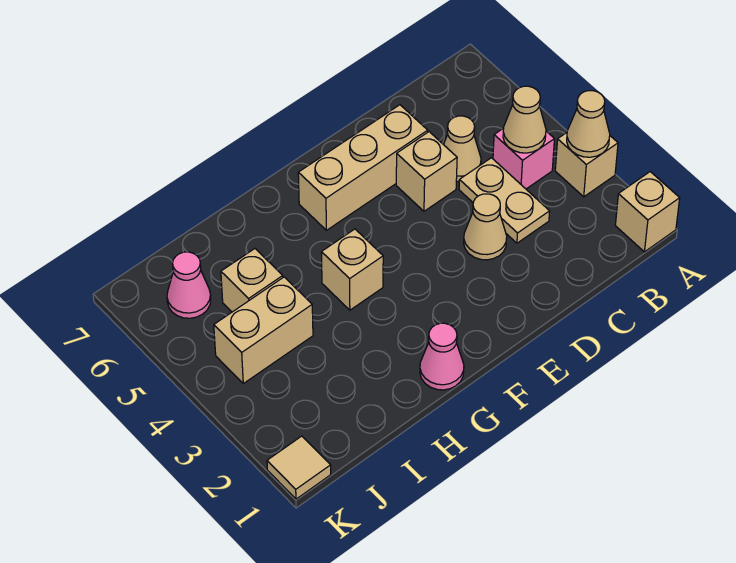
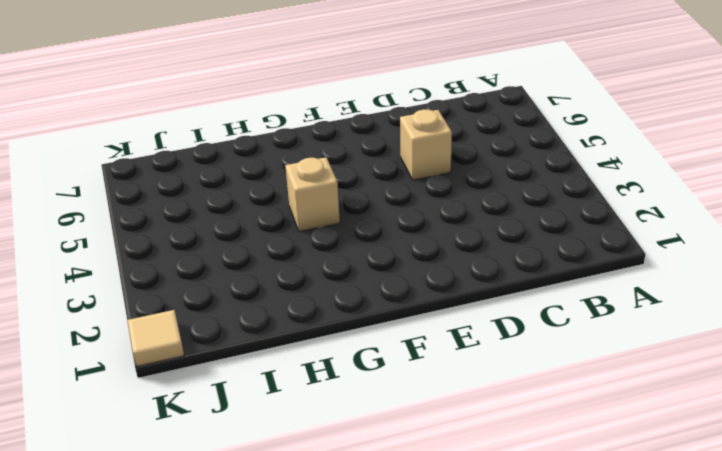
none -> tan brick A1 level 1
none -> tan brick A3 level 1
none -> pink brick B4 level 1

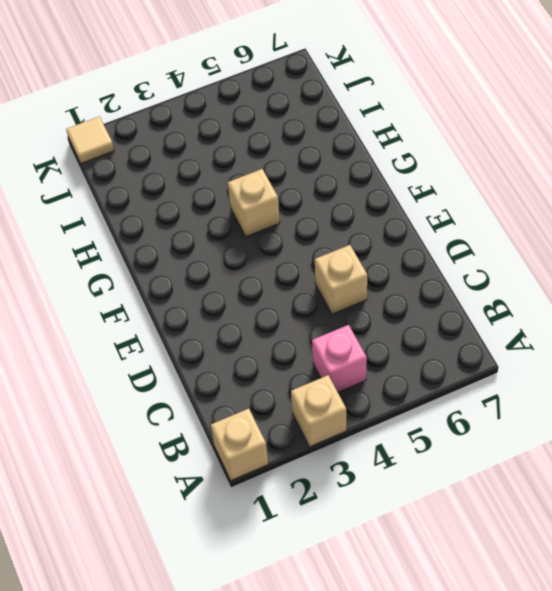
none -> tan plate C3:C4 level 1
none -> tan cone C5 level 1
none -> tan cone D3 level 1

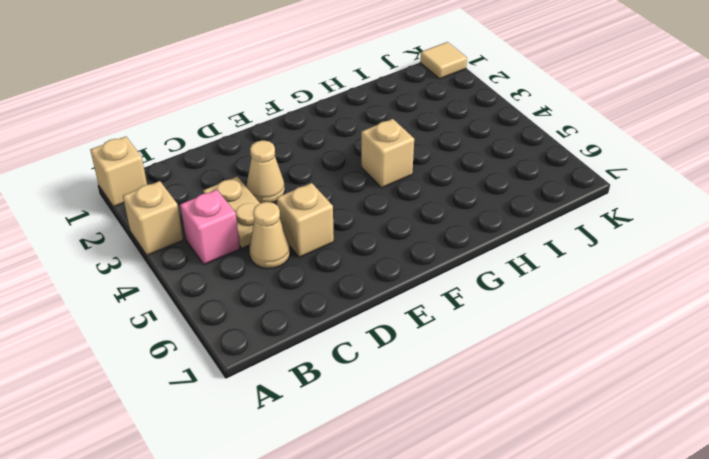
none -> tan brick D6:F6 level 1
none -> pink cone G1 level 1
none -> tan brick I4:J4 level 1

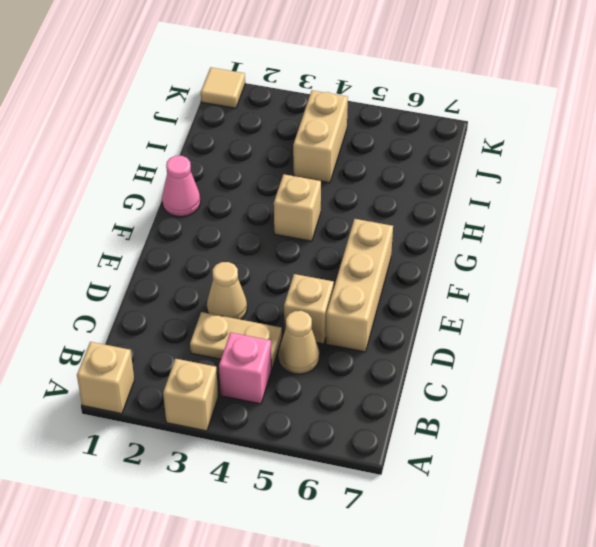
none -> tan brick I5 level 1
none -> pink cone J6 level 1
none -> tan cone A3 level 2

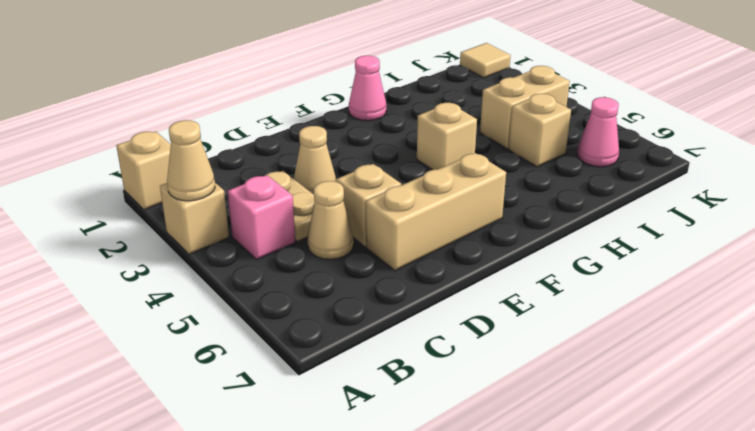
none -> tan cone B4 level 2

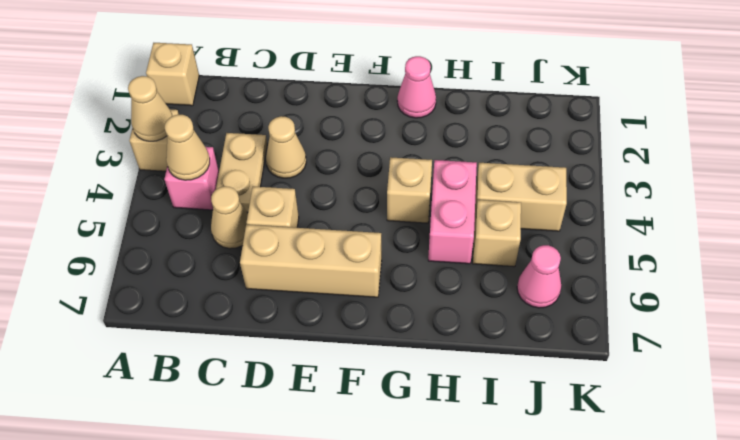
pink brick H4:H5 level 1 -> none
none -> tan tile K1 level 1

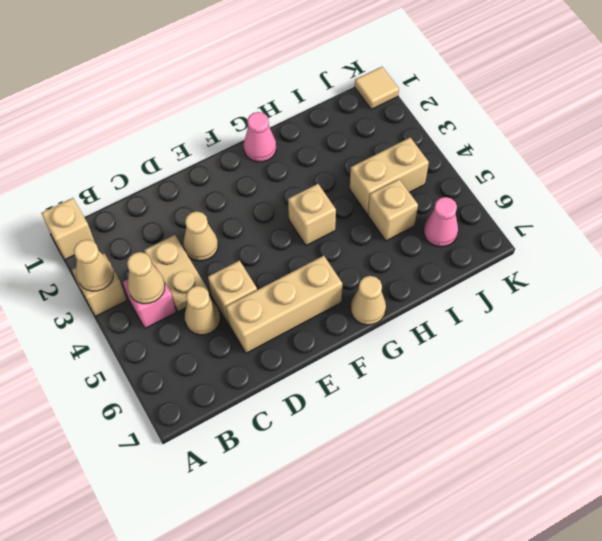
tan cone G7 level 1 -> none

